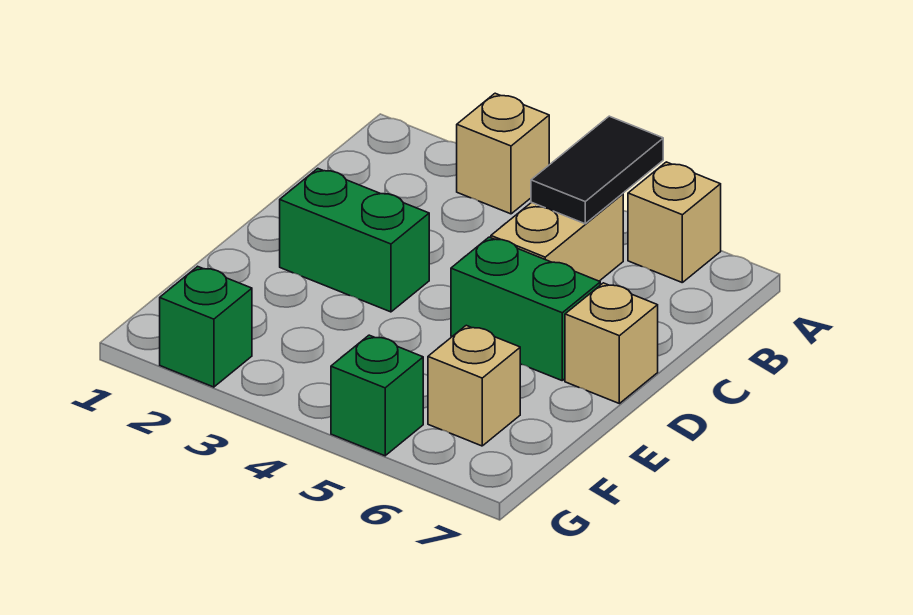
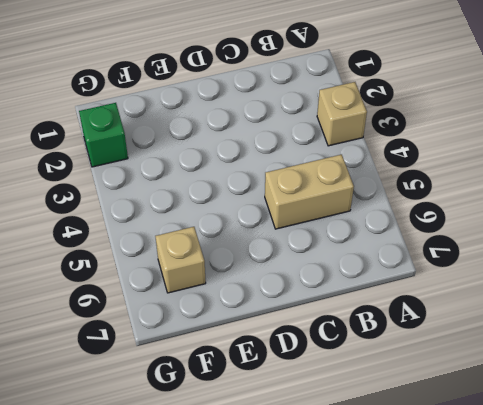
none -> tan brick A6 level 1
none -> green brick D2:D3 level 1

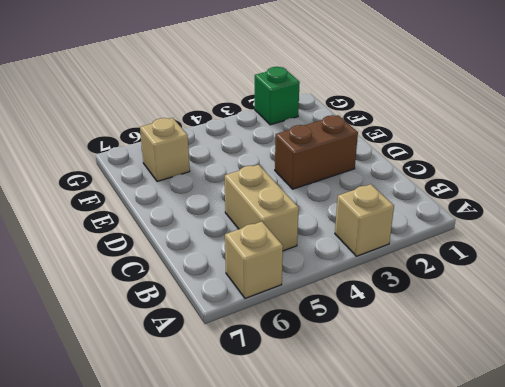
brown brick D2:D3 level 1 -> green brick D2:D3 level 1
none -> green brick D5:D6 level 1
none -> tan brick D7 level 1

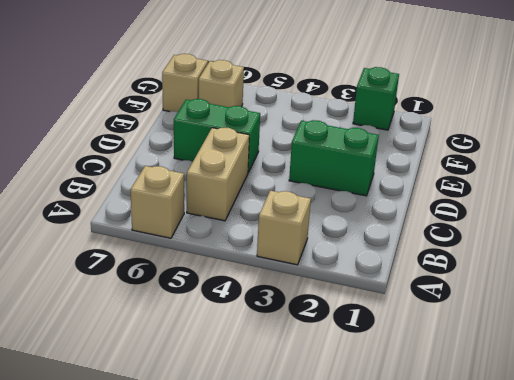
tan brick F7 level 1 -> tan brick D7 level 1
none -> green brick G5 level 1
none -> black tile A5:B5 level 2

